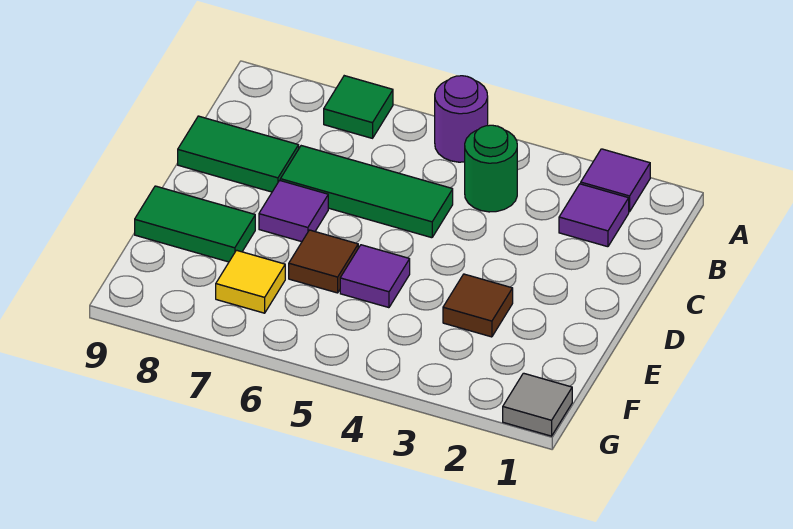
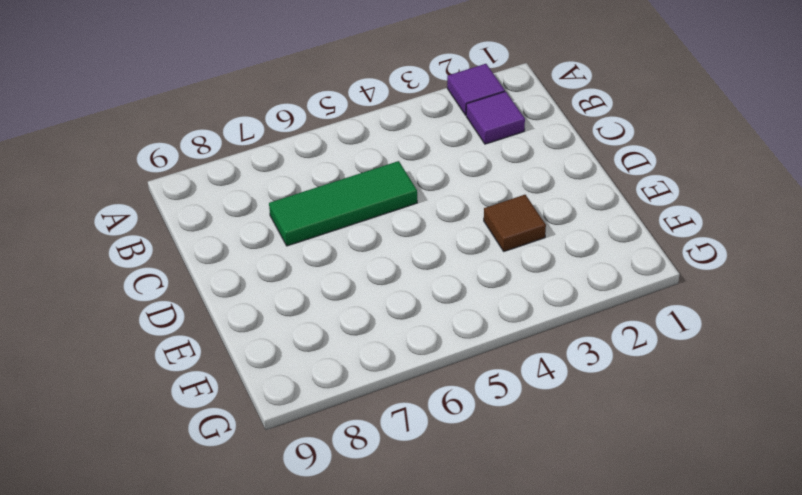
none -> purple round brick A5 level 1
none -> green tile A7 level 1
none -> green round brick B4 level 1

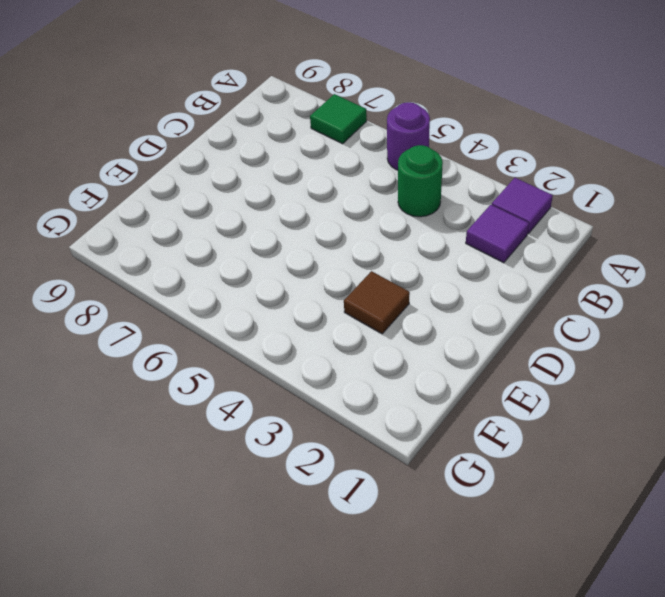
none -> green tile C5:C7 level 1
none -> green tile C8:C9 level 1
none -> purple tile D7 level 1

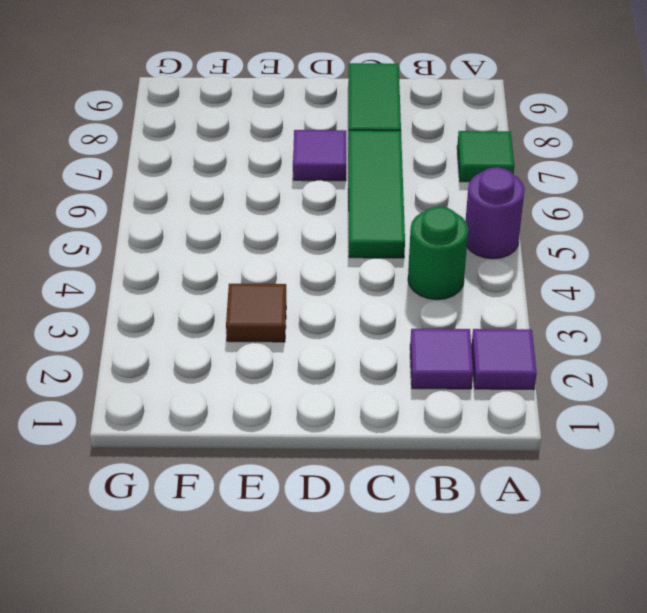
none -> purple tile E5 level 1
none -> brown tile E6 level 1
none -> green tile E8:E9 level 1

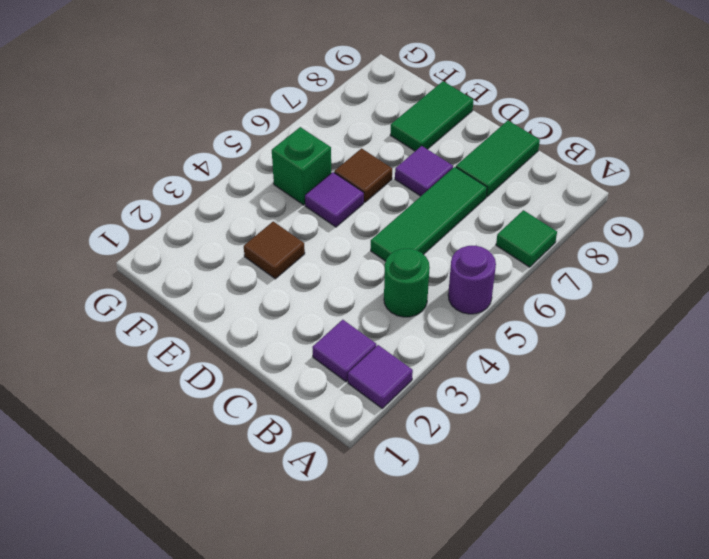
green brick F5 level 1 -> none
none -> yellow tile F7 level 1
none -> grey tile G1 level 1

